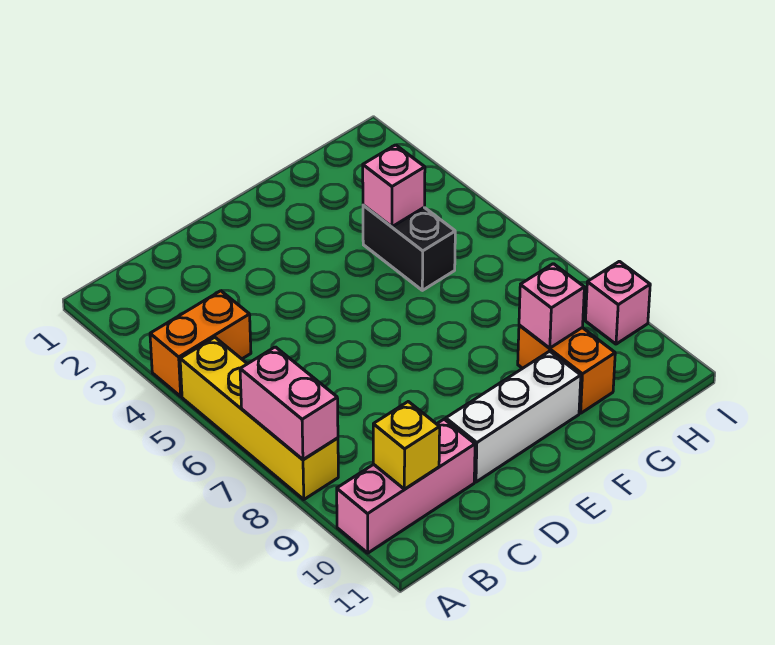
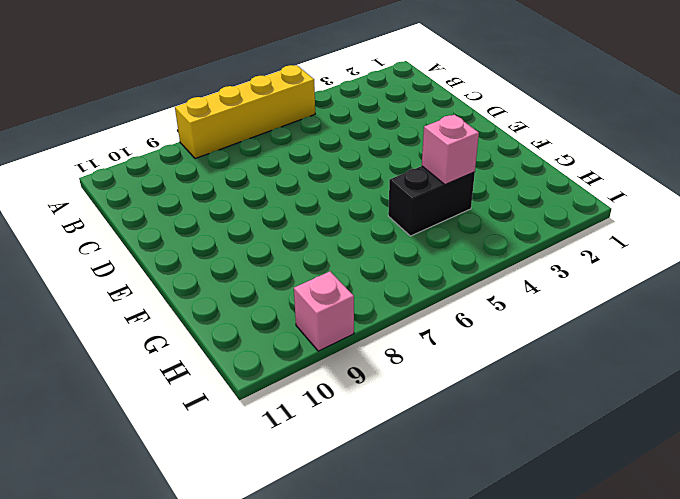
none -> orange brick A4:B4 level 1
none -> pink brick A10:C10 level 1

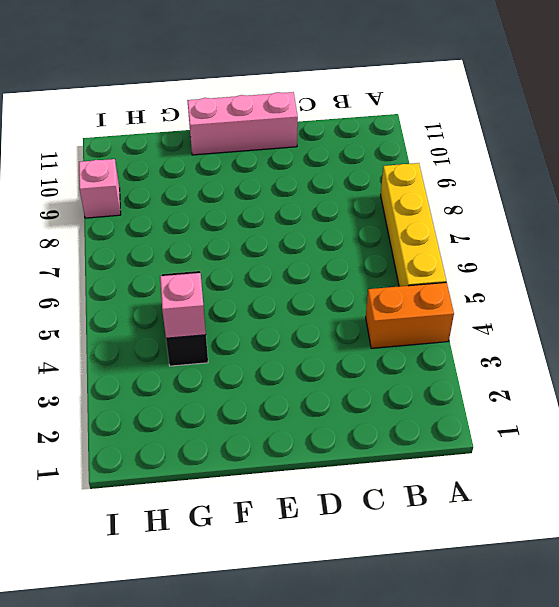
pink brick D11:F11 level 1 -> pink brick A10:C10 level 1
none -> white brick D10:F10 level 1
none -> orange brick G9:G10 level 1

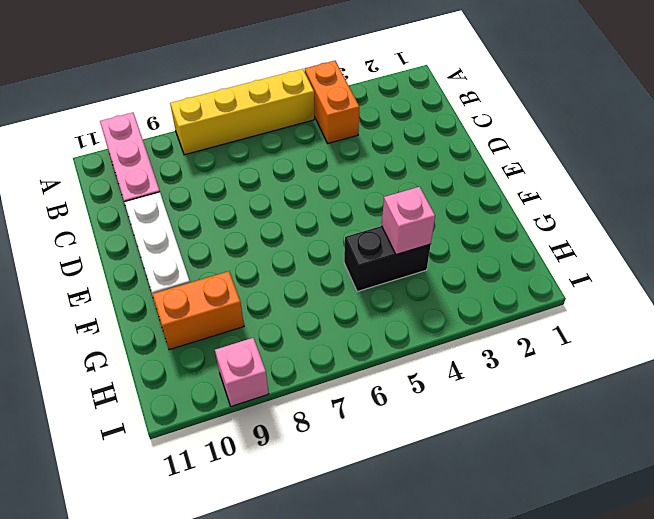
none -> pink brick A7:A8 level 2
none -> yellow brick B10 level 2

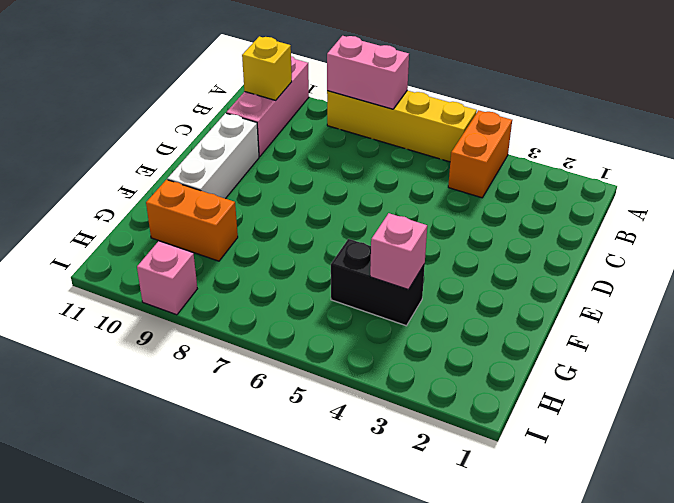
none -> pink brick G9 level 2

